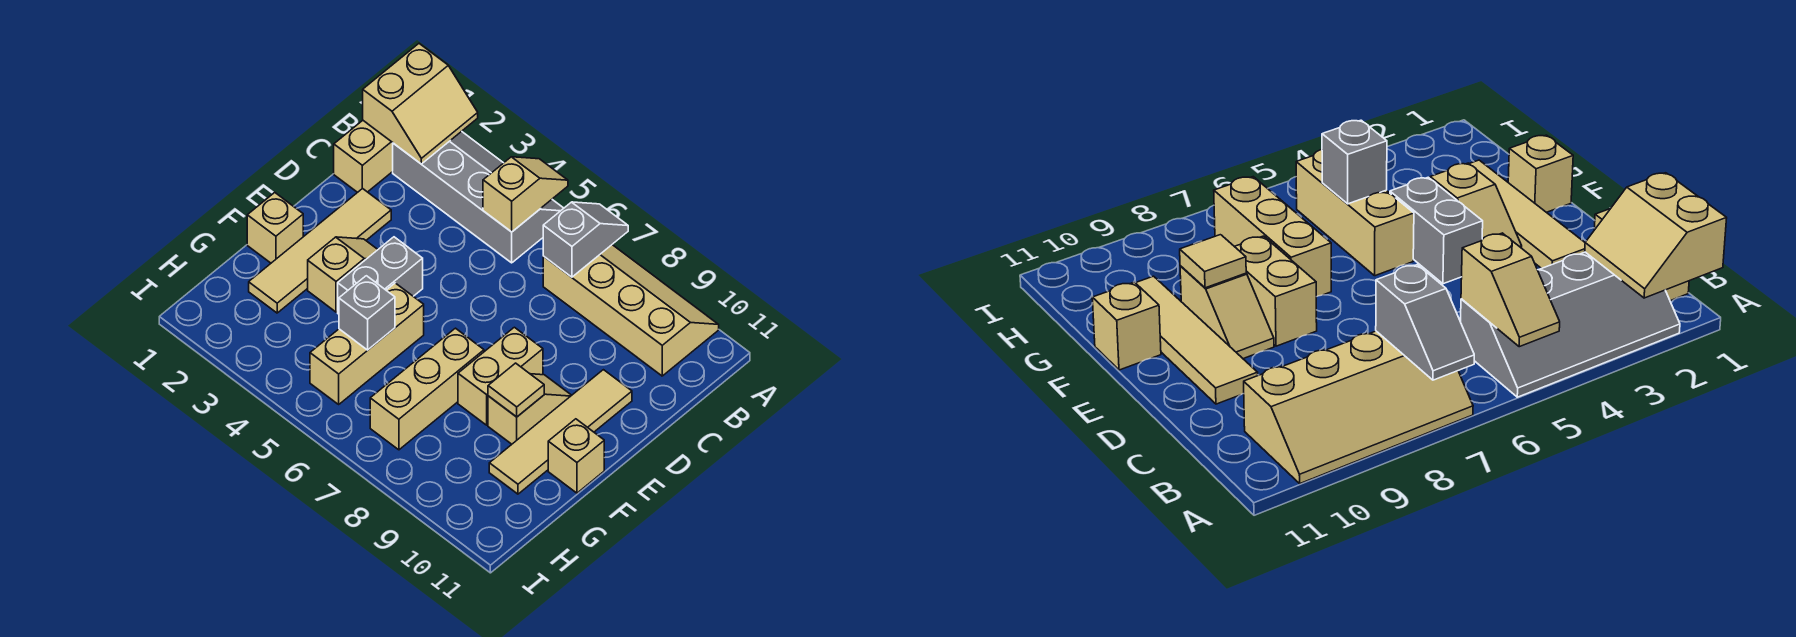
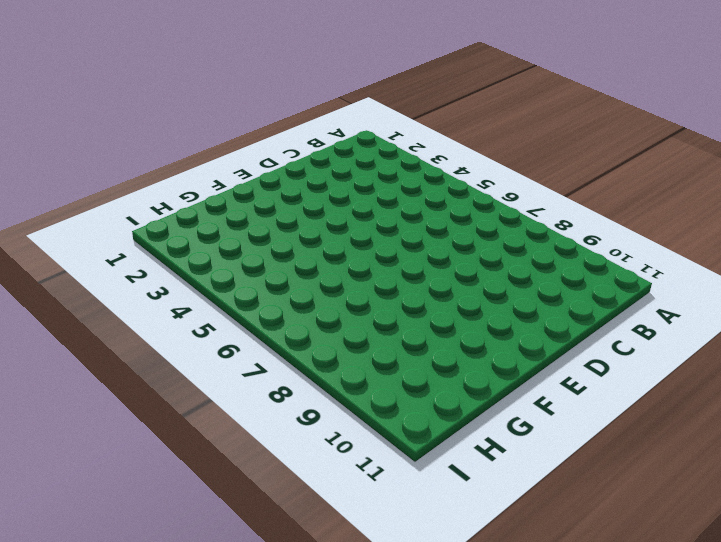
none -> grey slope A2:B5 level 1 top B
none -> tan slope A7:B10 level 1 top B
none -> tan brick B1:C1 level 1

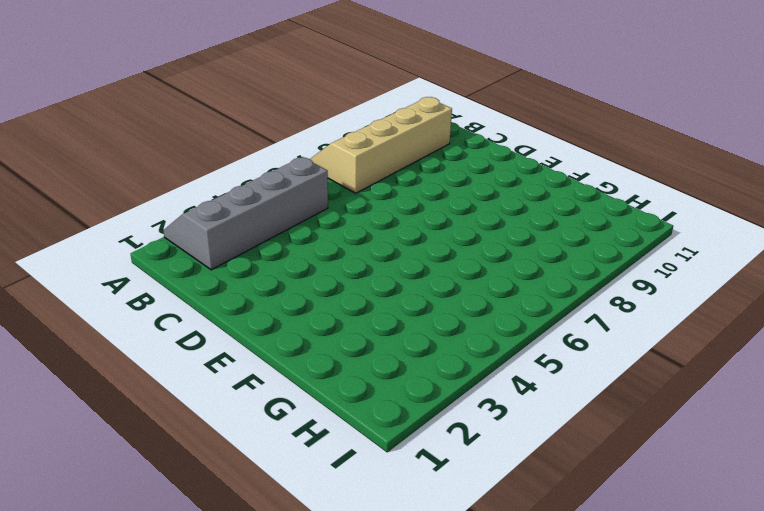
none -> tan brick B1:C1 level 1
none -> tan tile D2:G2 level 1
none -> tan tile D10:G10 level 1

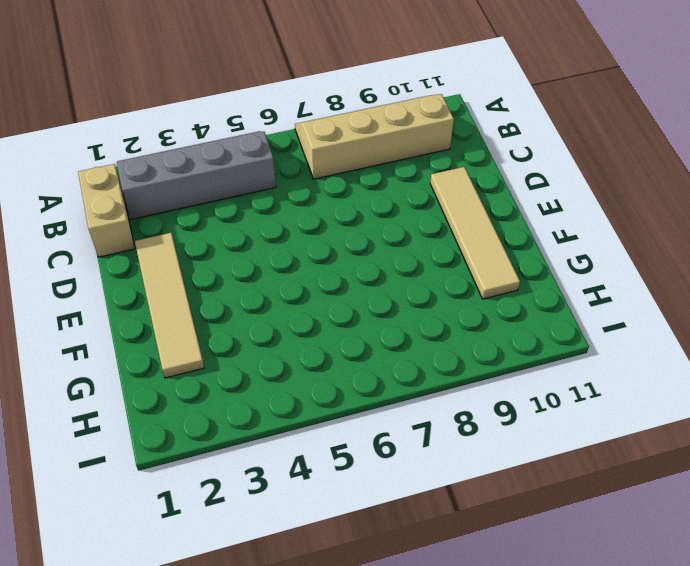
none -> tan slope E3:F3 level 1 top F
none -> grey brick E4:F4 level 1
none -> tan brick E8:F8 level 1

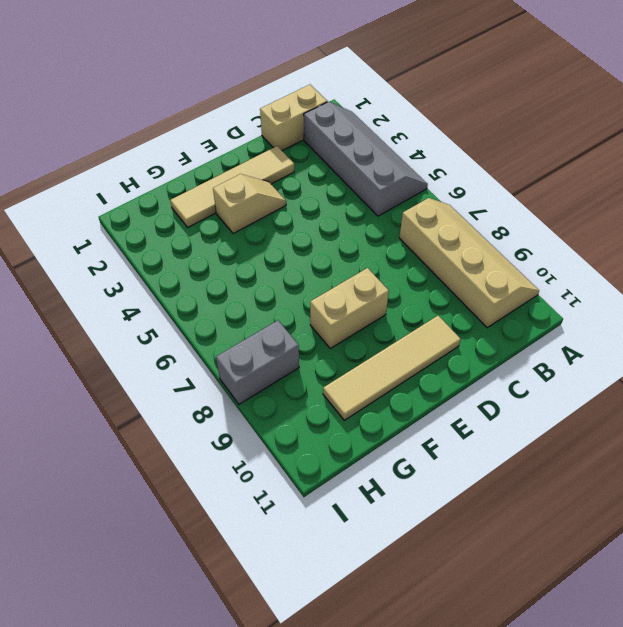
grey brick H8:I8 level 1 -> grey brick E4:F4 level 1
none -> tan slope E9:F9 level 1 top F
none -> tan brick F1 level 1
none -> tan brick F5:H5 level 1

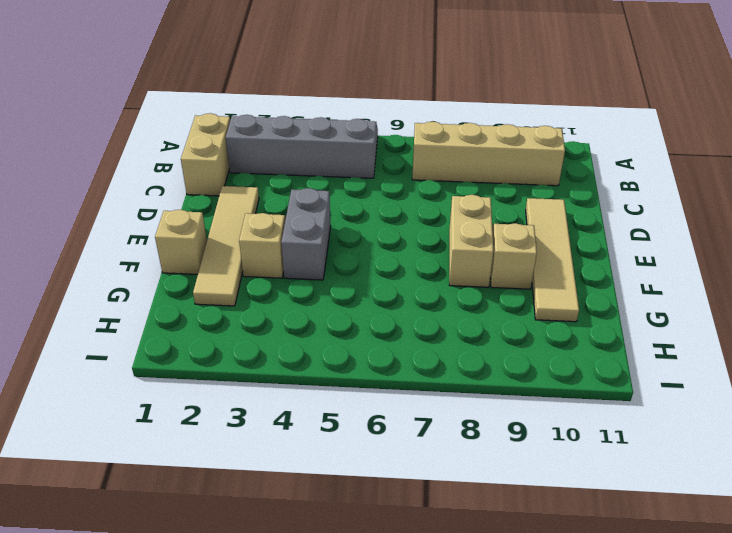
none -> tan brick F5:H5 level 1
none -> tan brick F7:H7 level 1
none -> tan brick F11 level 1

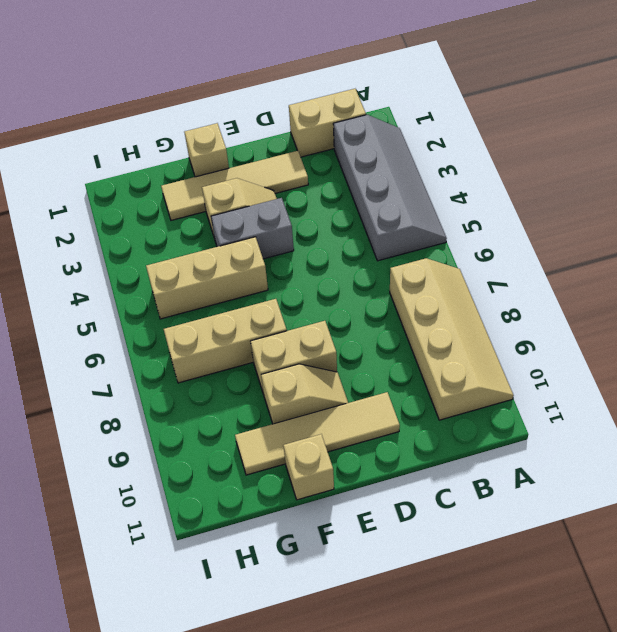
none -> tan slope A1:B2 level 2 top 1
none -> tan slope A5:B5 level 2 top B
none -> grey slope A7:B7 level 2 top B

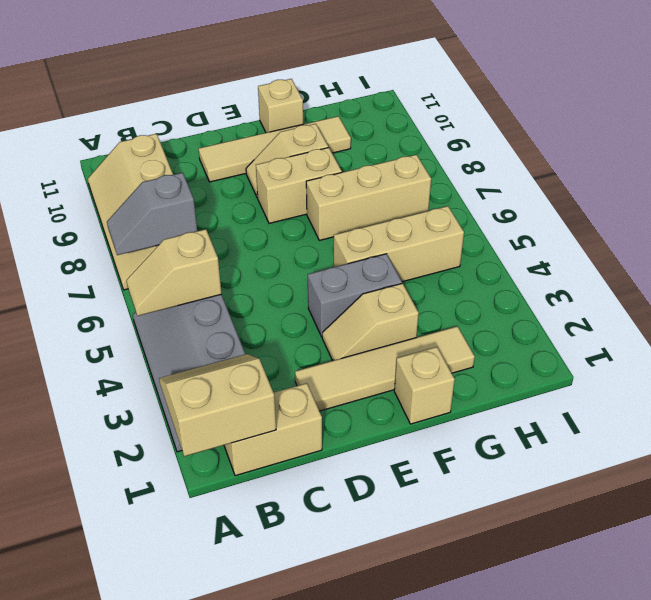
none -> tan tile F9 level 2
none -> grey brick G5 level 2

